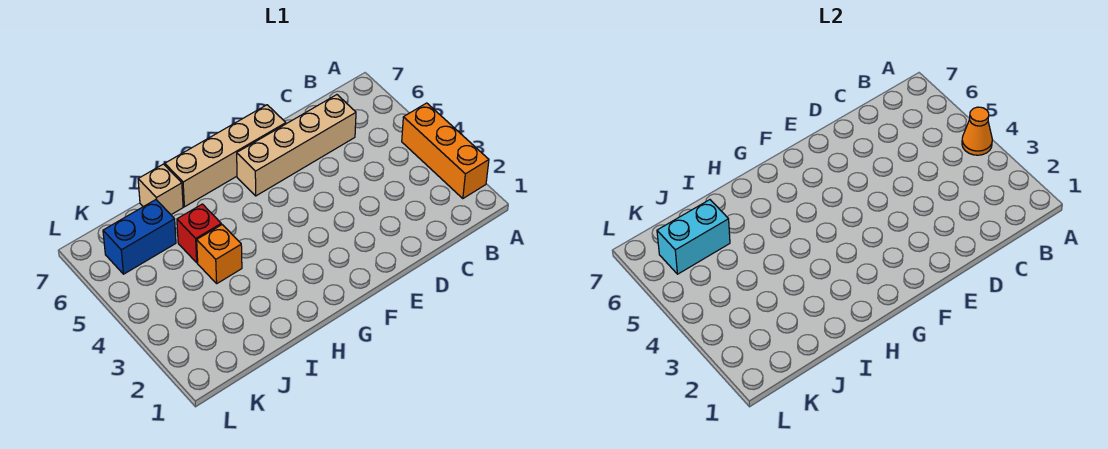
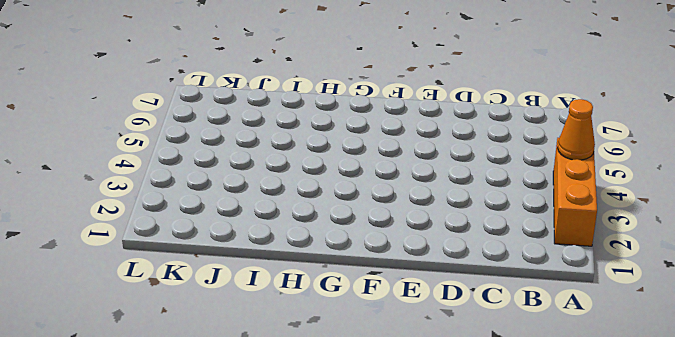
none -> tan brick C6:F6 level 1
none -> tan brick E7:H7 level 1

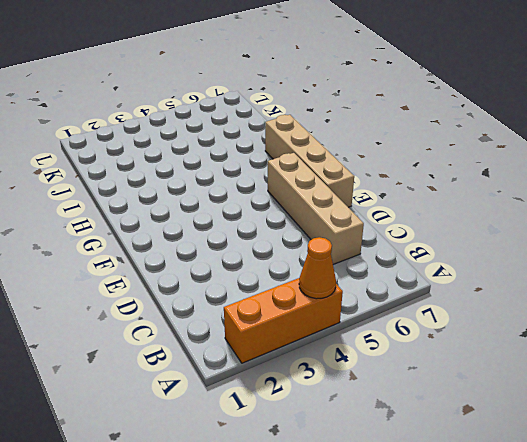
none -> orange brick I4 level 1
none -> red brick I5 level 1

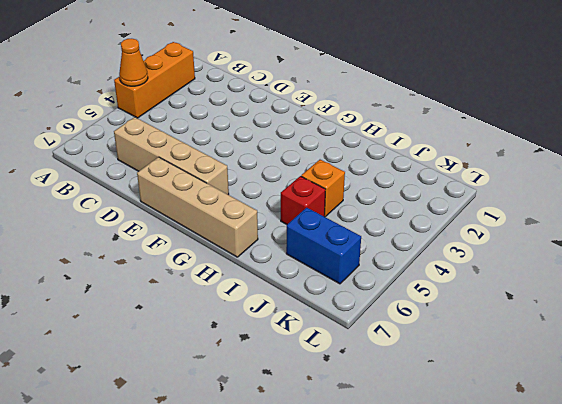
none -> tan brick I7 level 1
none -> cyan brick J6:K6 level 2

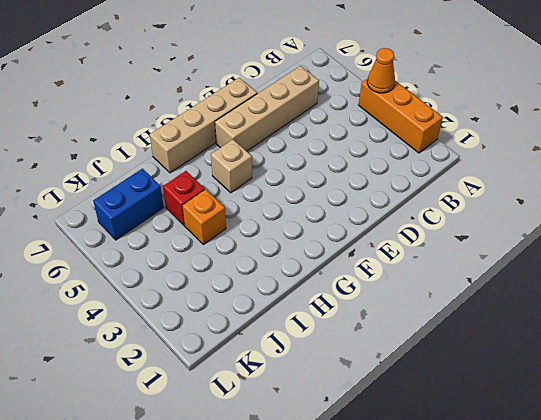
tan brick G5 level 1 -> tan brick I7 level 1
none -> cyan brick J6:K6 level 2

